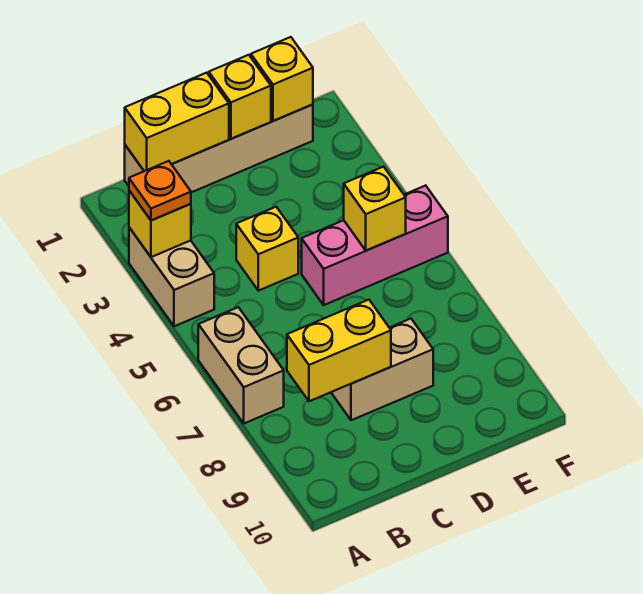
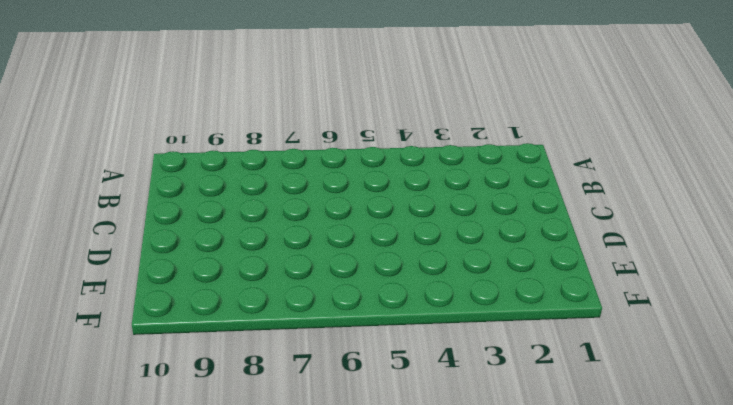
none -> tan brick A3:A4 level 1
none -> tan brick A6:A7 level 1
none -> tan brick B1:E1 level 1

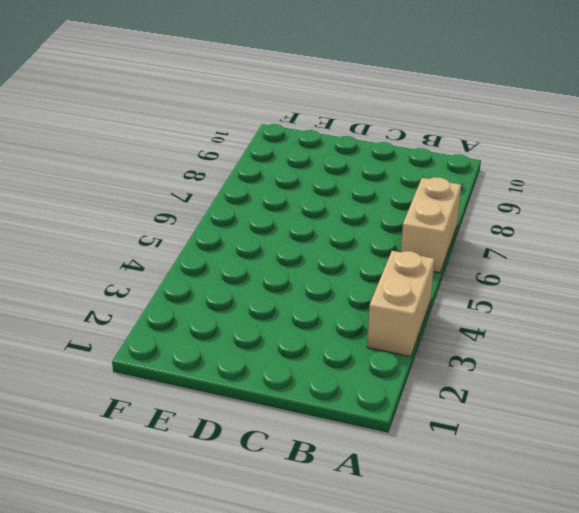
none -> tan brick B1:E1 level 1
none -> yellow brick C4 level 1
none -> tan brick C8:D8 level 1

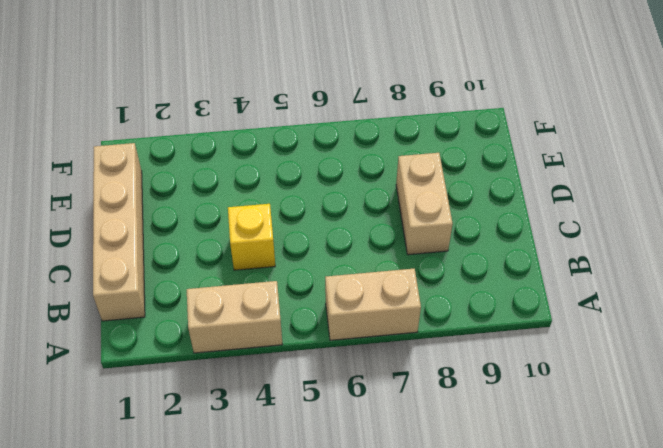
none -> pink brick D5:F5 level 1
none -> yellow brick A3 level 2
none -> yellow brick B1:C1 level 2

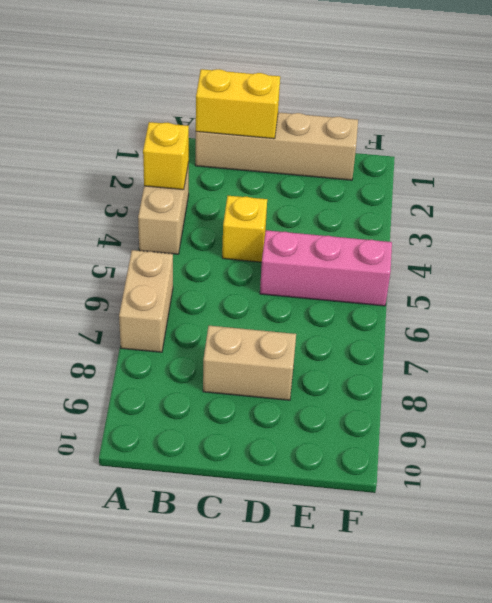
none -> yellow brick B8:C8 level 2
none -> yellow brick D1 level 2
none -> yellow brick E1 level 2

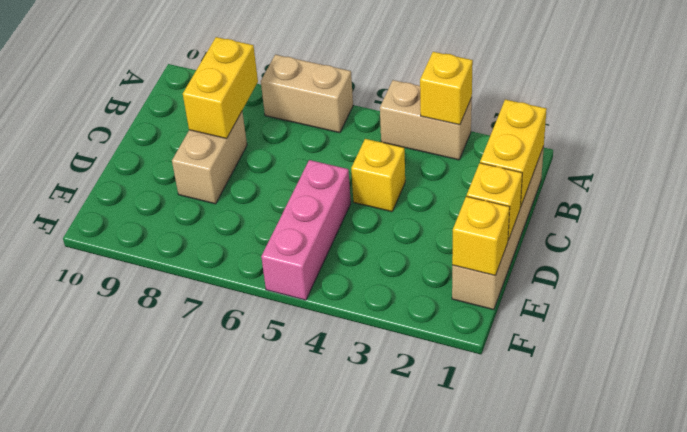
none -> yellow brick E5 level 2
none -> orange plate A3 level 3

